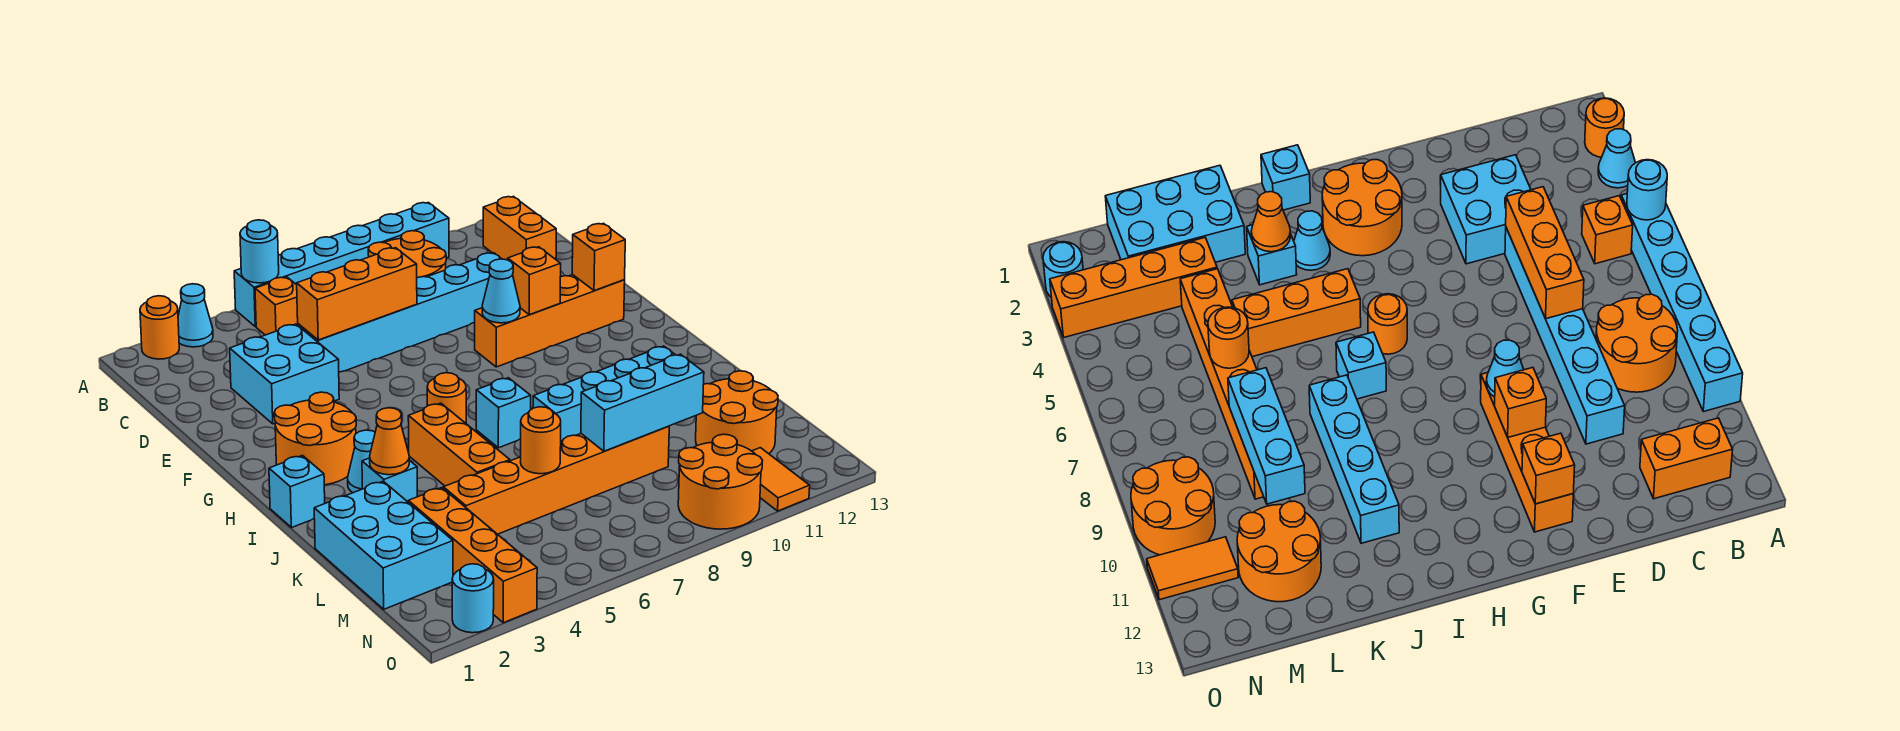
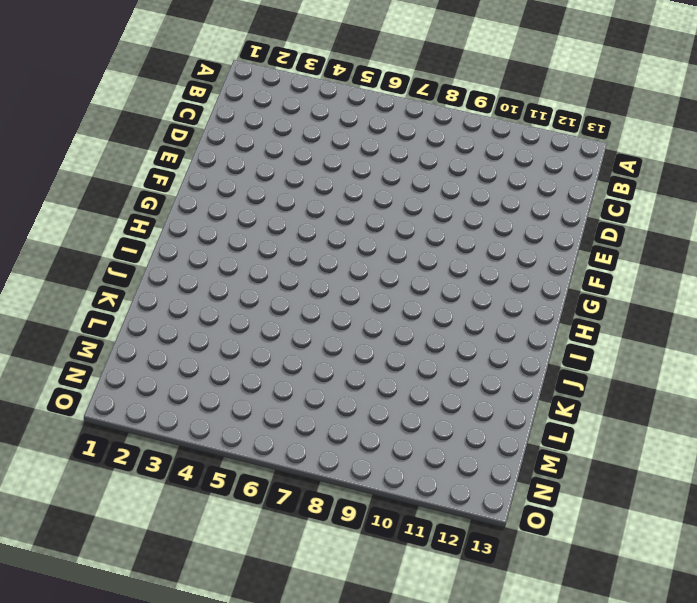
none -> orange round brick A2 level 1
none -> cyan cone A3 level 1
none -> cyan brick A5:A10 level 1
none -> orange brick B5 level 1

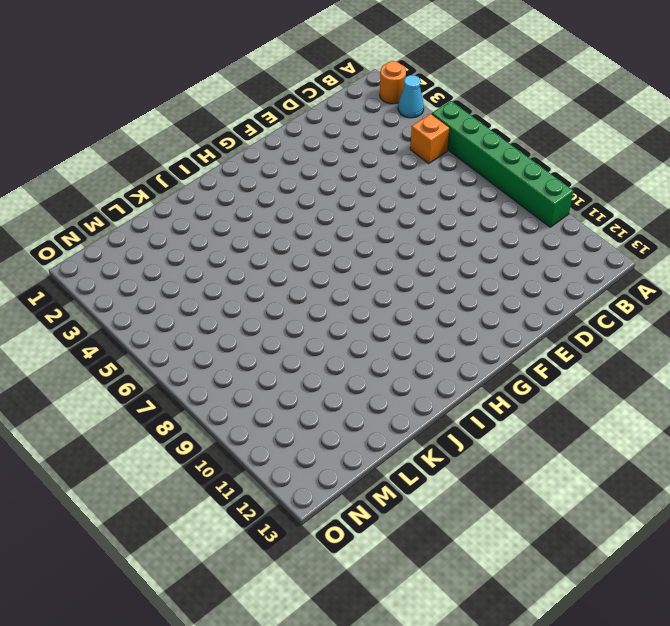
green brick A5:A10 level 1 -> cyan brick A5:A10 level 1
none -> orange round brick B8:C9 level 1
none -> orange brick B12:C12 level 1
none -> cyan brick D3:E4 level 1
none -> cyan brick D5:D10 level 1

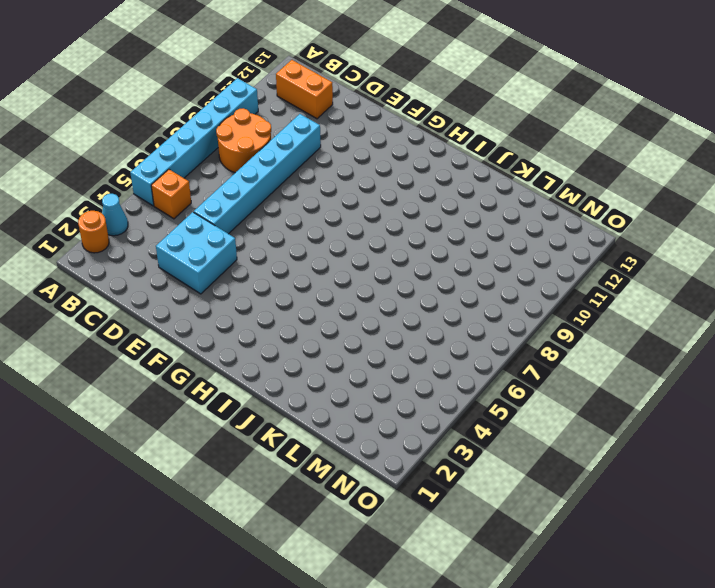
none -> orange brick F9:F12 level 1
none -> orange round brick G2:H3 level 1
none -> orange round brick H6 level 1
none -> cyan brick I1 level 1

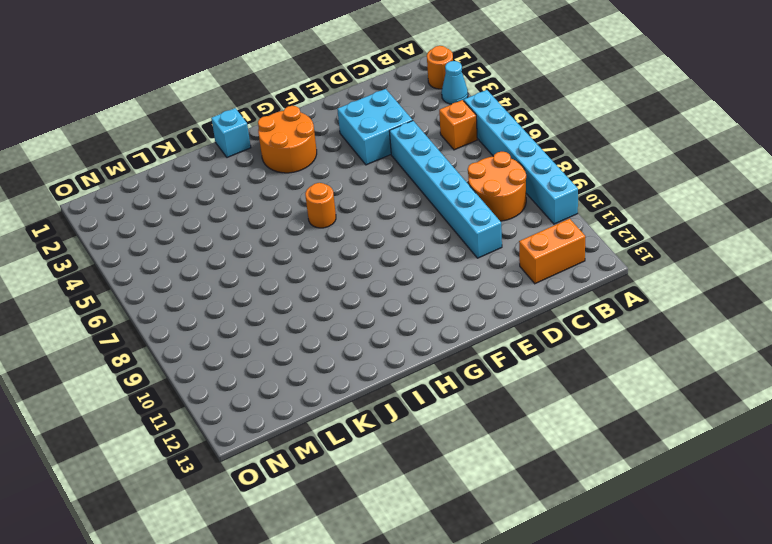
none -> orange brick F9:F12 level 1
none -> cyan cone I3 level 1
none -> orange brick I5:K5 level 1
none -> cyan brick I7 level 1

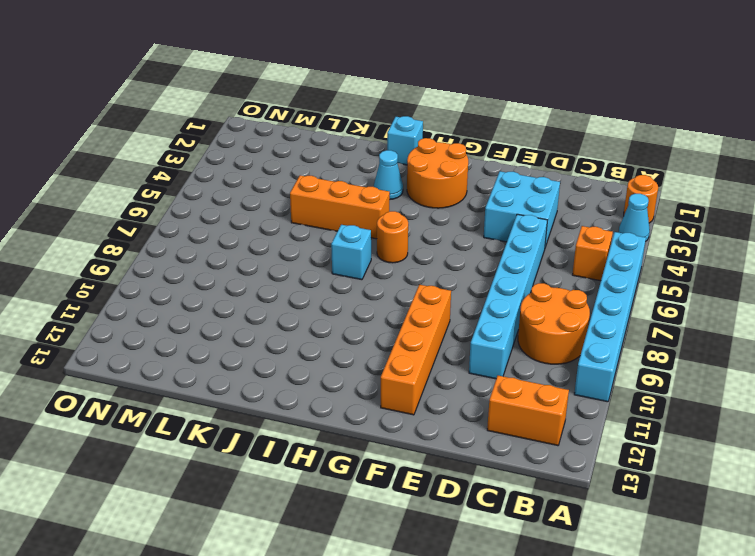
none -> cyan brick J3 level 1
none -> cyan brick J8:J11 level 1
none -> cyan brick K1:M2 level 1
none -> orange brick L3:O3 level 1

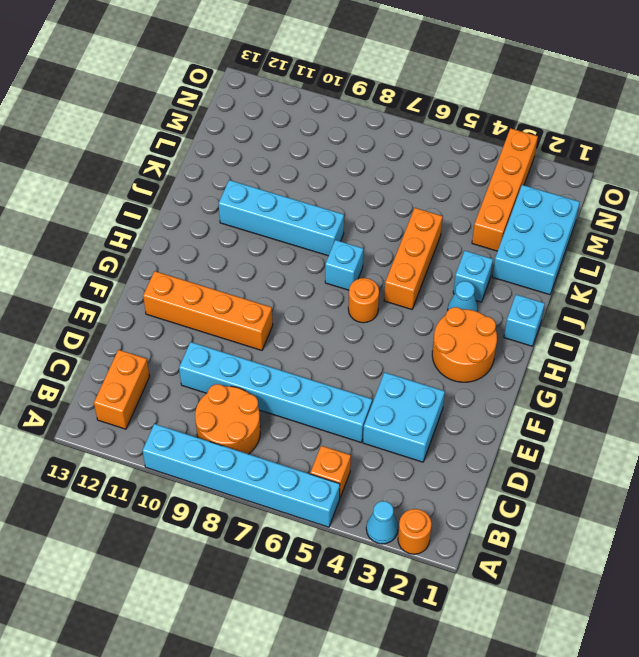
none -> orange brick L4:L9 level 1
none -> orange round brick L11:M12 level 1
none -> orange round brick N9:O10 level 1
none -> orange tile N11:O11 level 1

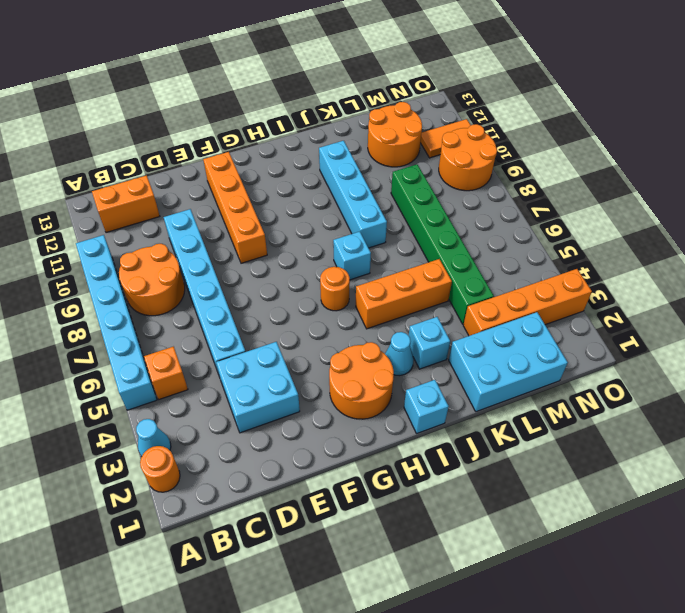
green brick L4:L9 level 1 -> orange brick L4:L9 level 1
none -> cyan round brick O2 level 1
none -> cyan round brick A5 level 2
none -> orange brick D5:D7 level 2
none -> cyan cone F9 level 2

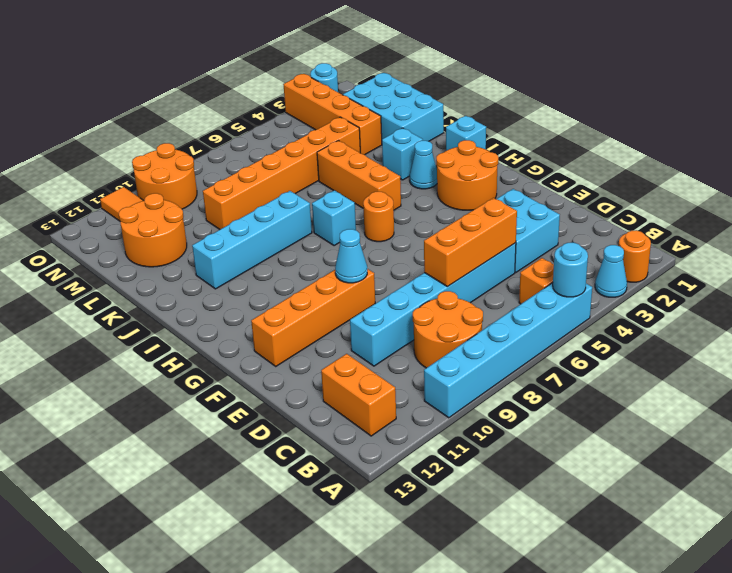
none -> orange brick F10 level 2
none -> orange brick F12 level 2
none -> orange cone J3 level 2
none -> orange round brick L6 level 2

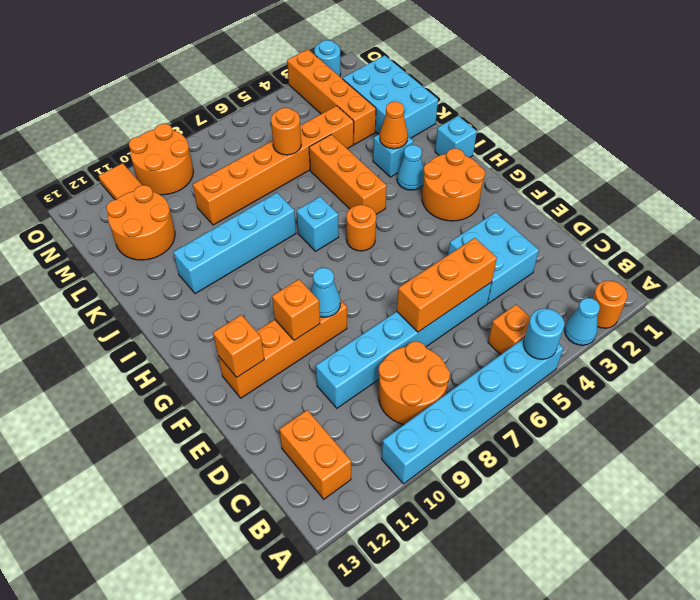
none -> cyan brick L8:L10 level 2

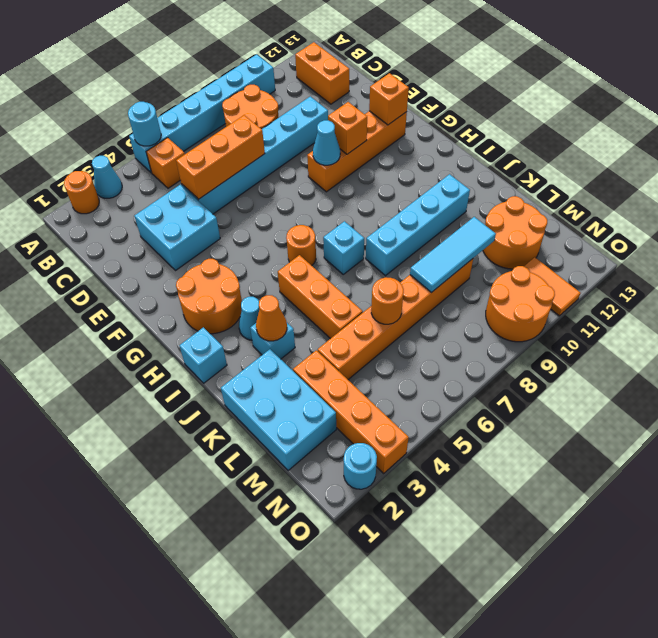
cyan tile L8:L10 level 2 -> cyan brick L8:L10 level 2

